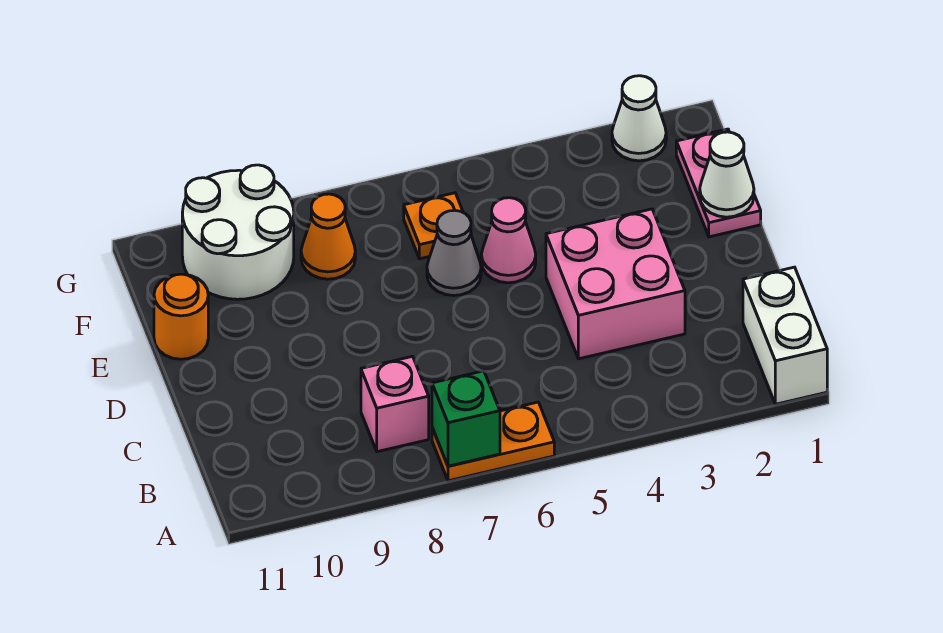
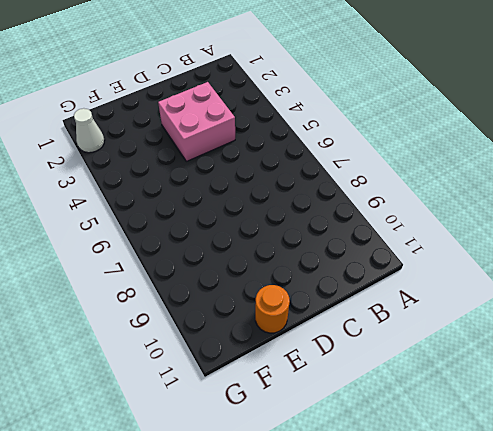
none -> white brick A1:B1 level 1
none -> orange plate A6:A7 level 1
none -> pink brick B8 level 1

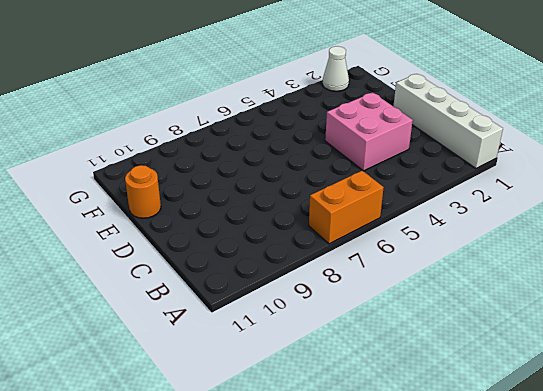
white brick A1:D1 level 1 -> white brick A1:B1 level 1
orange brick A6:A7 level 1 -> orange plate A6:A7 level 1
none -> pink brick B8 level 1
none -> pink plate E1:F1 level 1
none -> pink cone E5 level 1

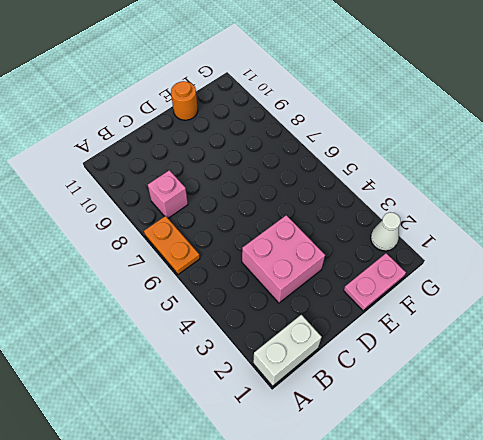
none -> pink cone E5 level 1
none -> grey cone E6 level 1
none -> orange plate F6 level 1

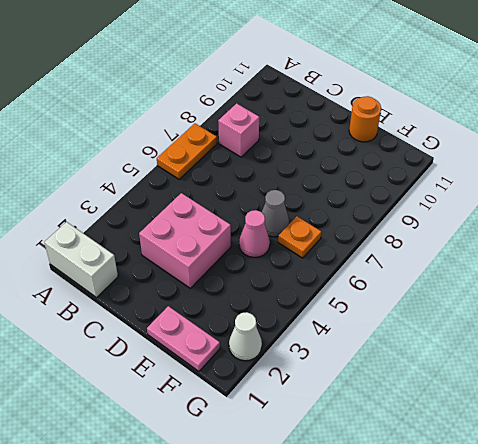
none -> orange cone F8 level 1
none -> white round brick F9:G10 level 1
none -> green brick A7 level 2

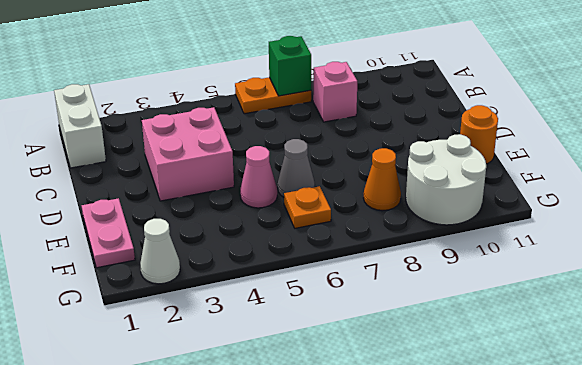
none -> white cone E1 level 2

